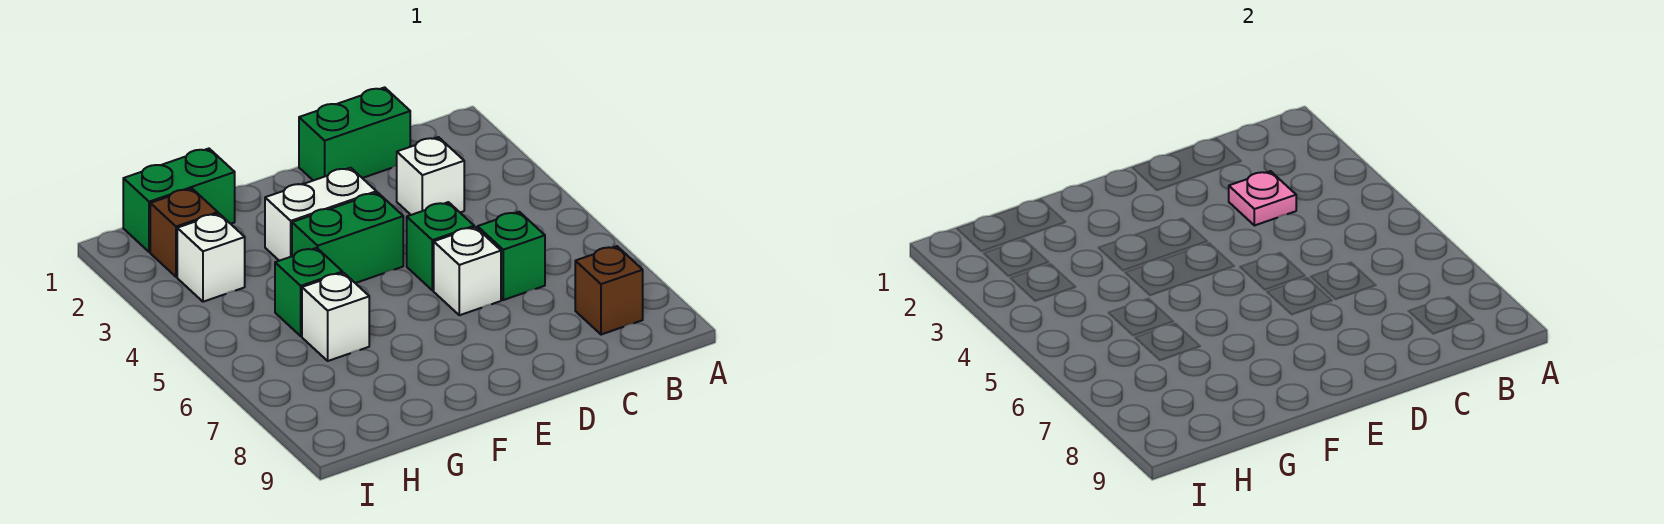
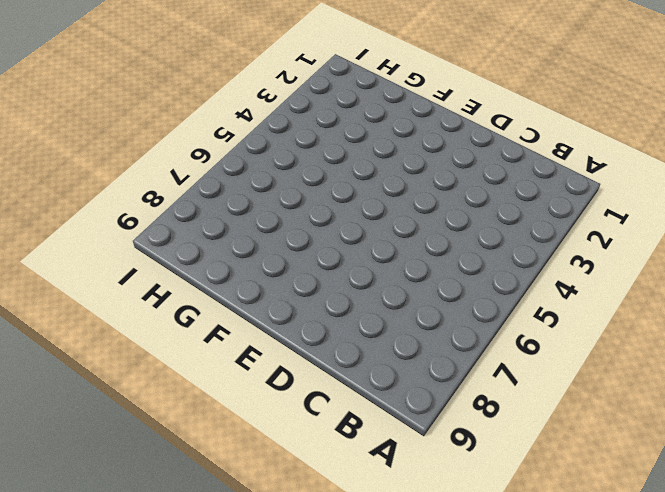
none -> brown brick B8 level 1
none -> green brick C1:D1 level 1
none -> white brick C3 level 1

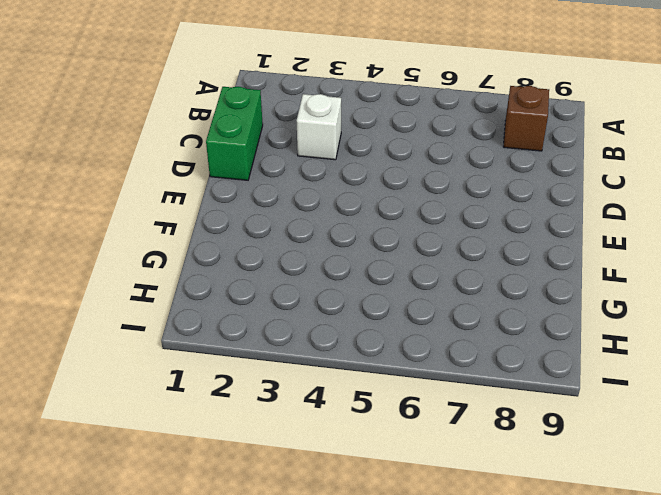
none -> green brick C6 level 1
none -> green brick D5 level 1
none -> white brick D6 level 1

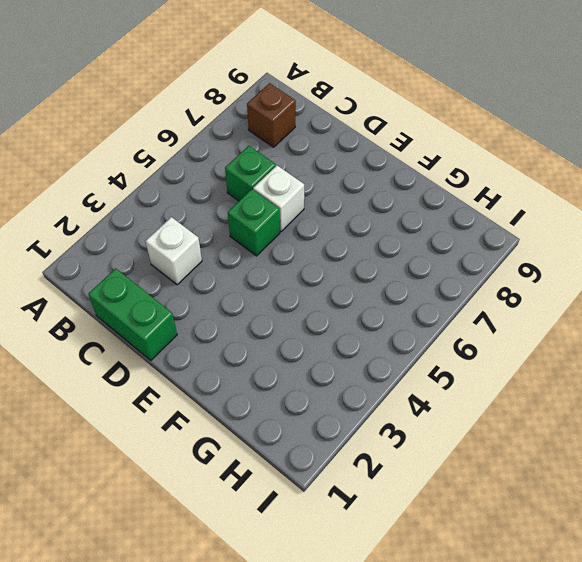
none -> white brick E3:F3 level 1
none -> green brick E4:F4 level 1
none -> green brick G1:H1 level 1

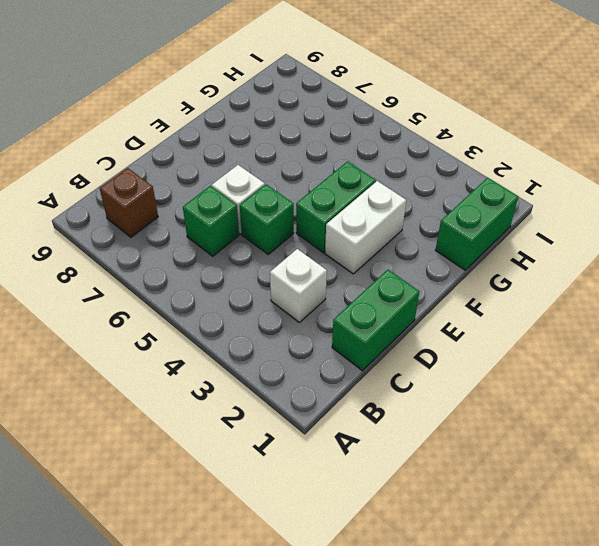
none -> green brick G5 level 1
none -> white brick G6 level 1
none -> brown brick H2 level 1

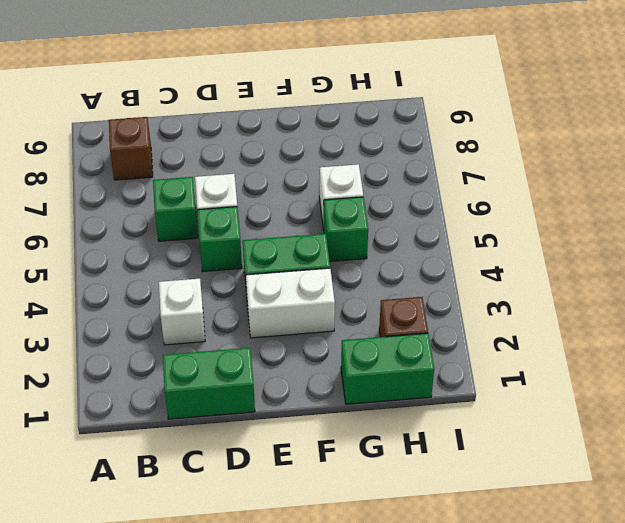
none -> white brick H3 level 1
none -> pink plate C3 level 2

